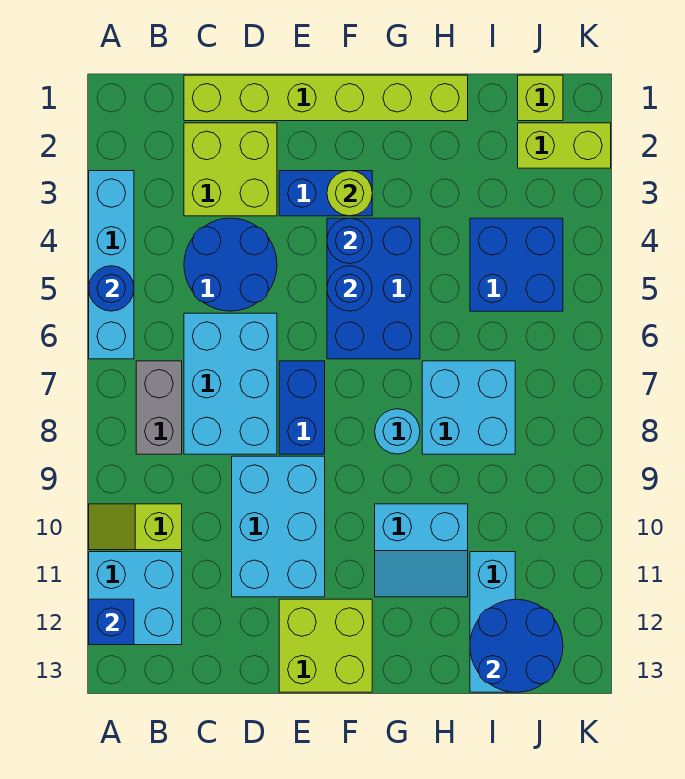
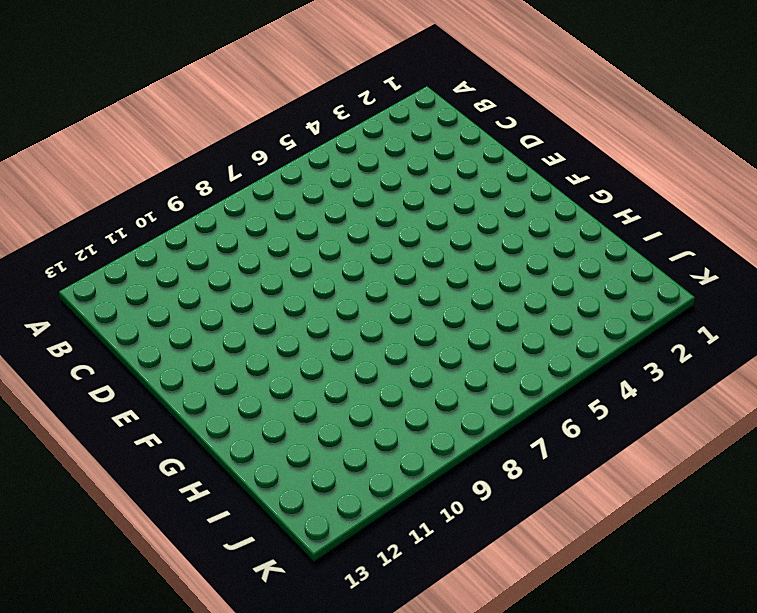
none -> cyan brick A3:A6 level 1
none -> lime slope A10:B10 level 1 top B
none -> cyan brick A11:B12 level 1

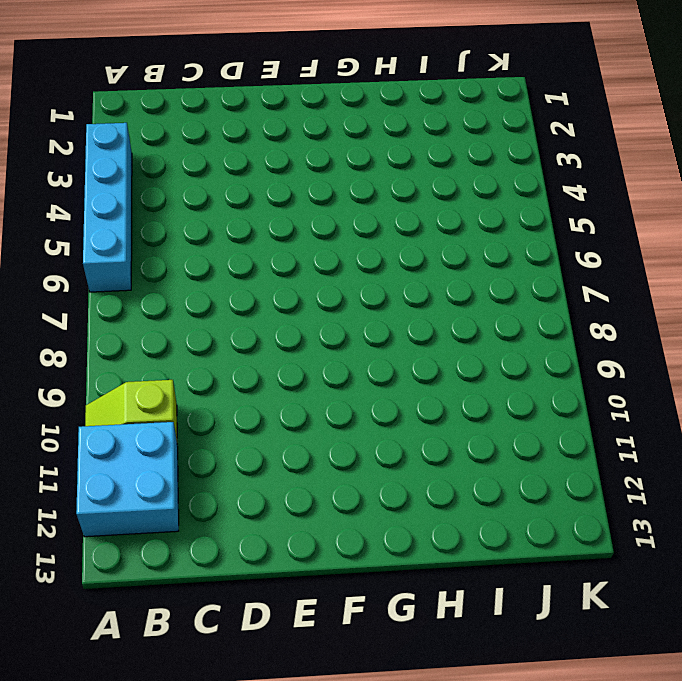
none -> grey brick B7:B8 level 1
none -> lime brick C1:H1 level 1
none -> lime brick C2:D3 level 1

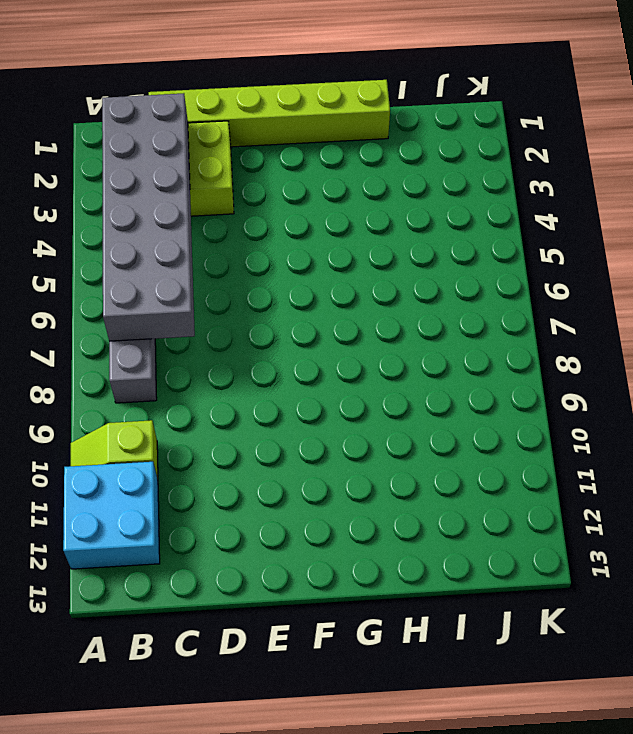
grey brick B2:C7 level 2 -> none
none -> cyan brick A3:A6 level 1
none -> blue round brick C4:D5 level 1
none -> cyan brick C6:D8 level 1

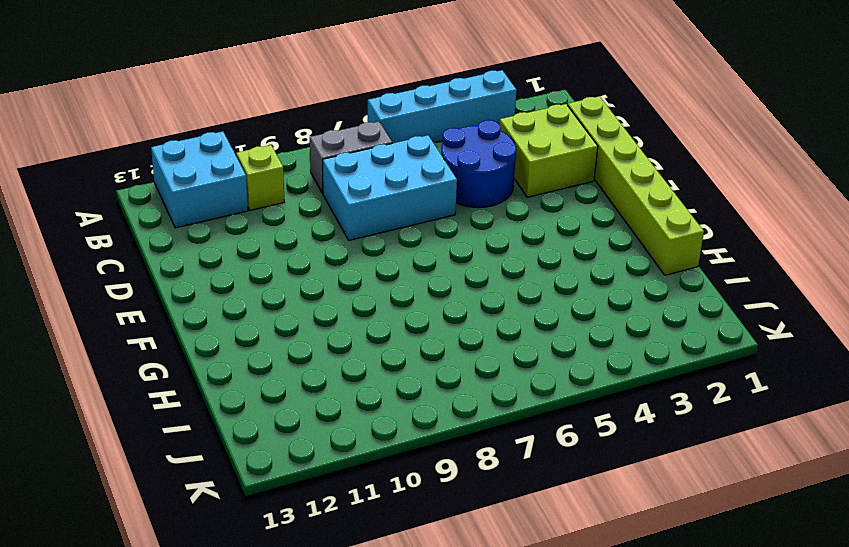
none -> cyan brick D9:E11 level 1
none -> blue brick E3:F3 level 1
none -> blue brick E7:E8 level 1

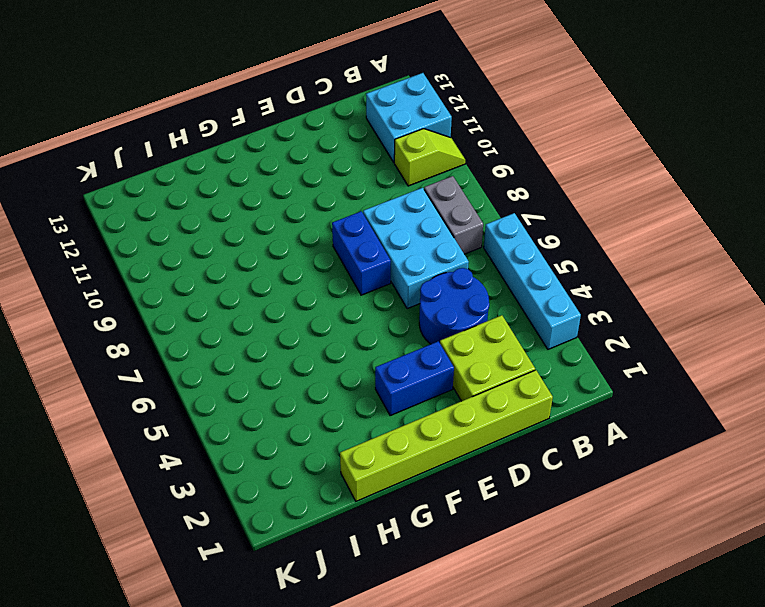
none -> cyan brick D9:E11 level 1
none -> lime brick E12:F13 level 1
none -> blue brick F4:G6 level 1

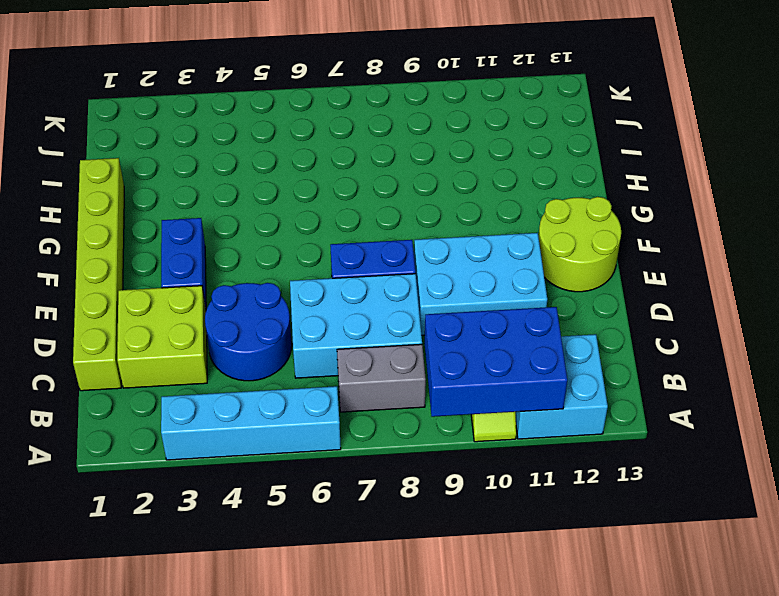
blue brick A9:B11 level 2 -> blue brick F4:G6 level 1
lime round brick E12:F13 level 1 -> lime brick E12:F13 level 1
none -> cyan round brick G8 level 1
none -> cyan slope G10:H11 level 1 top 10
none -> cyan brick H7:I8 level 1

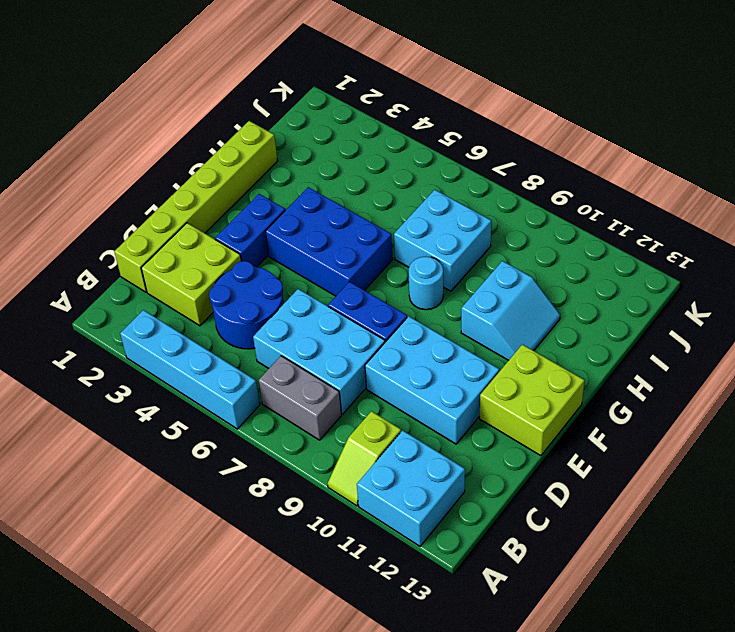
none -> blue brick I4:J5 level 1
none -> cyan brick I11:I13 level 1
none -> lime brick J1 level 1

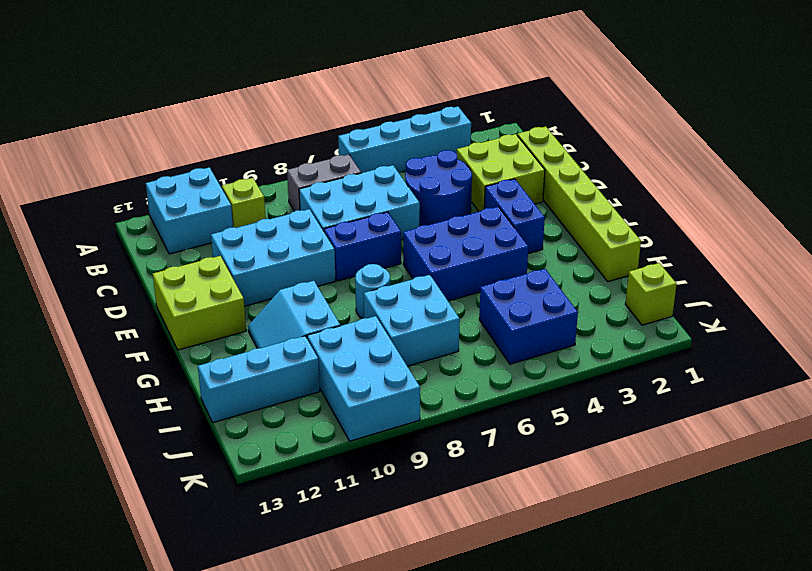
cyan brick I9:K10 level 1 -> none
none -> lime brick J2:K2 level 1
none -> blue round brick A5 level 2
none -> blue brick A12 level 2

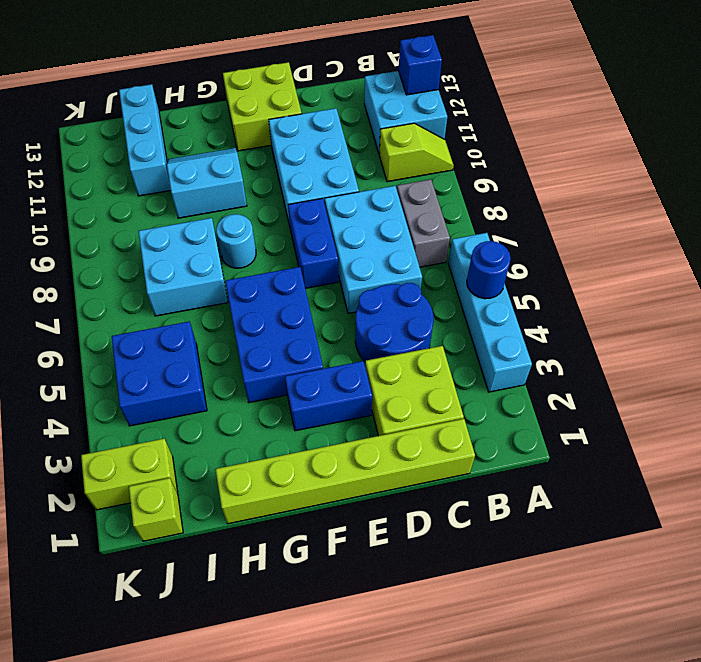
none -> lime round brick F3 level 2
none -> blue round brick F4 level 2
none -> blue round brick F5 level 2

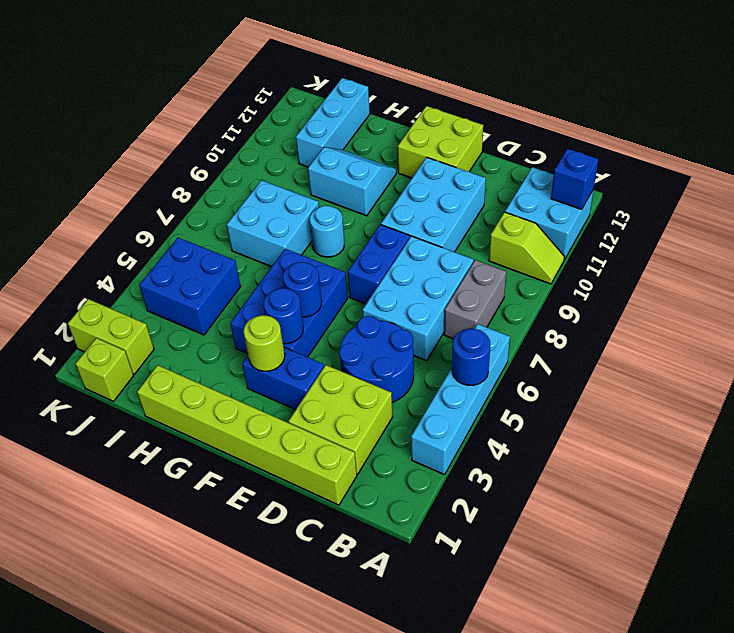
none -> blue round brick I12:J13 level 2

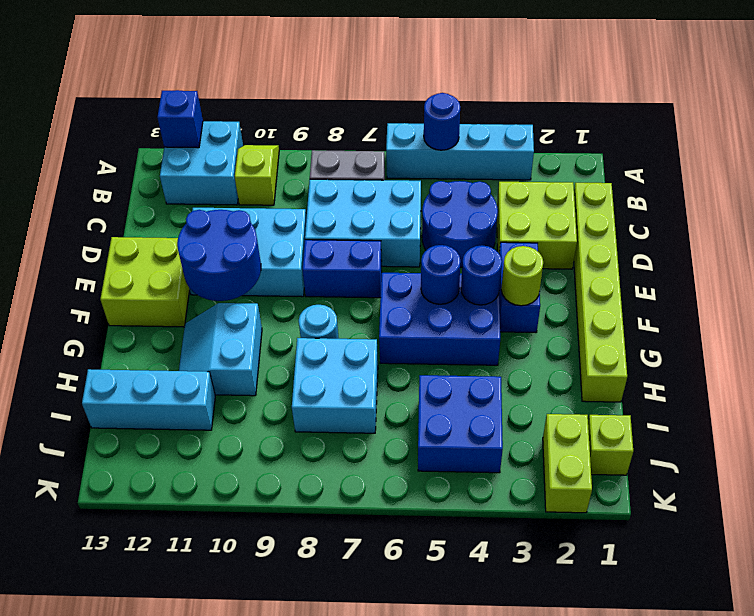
blue round brick E10:F11 level 2 -> blue round brick I12:J13 level 2

